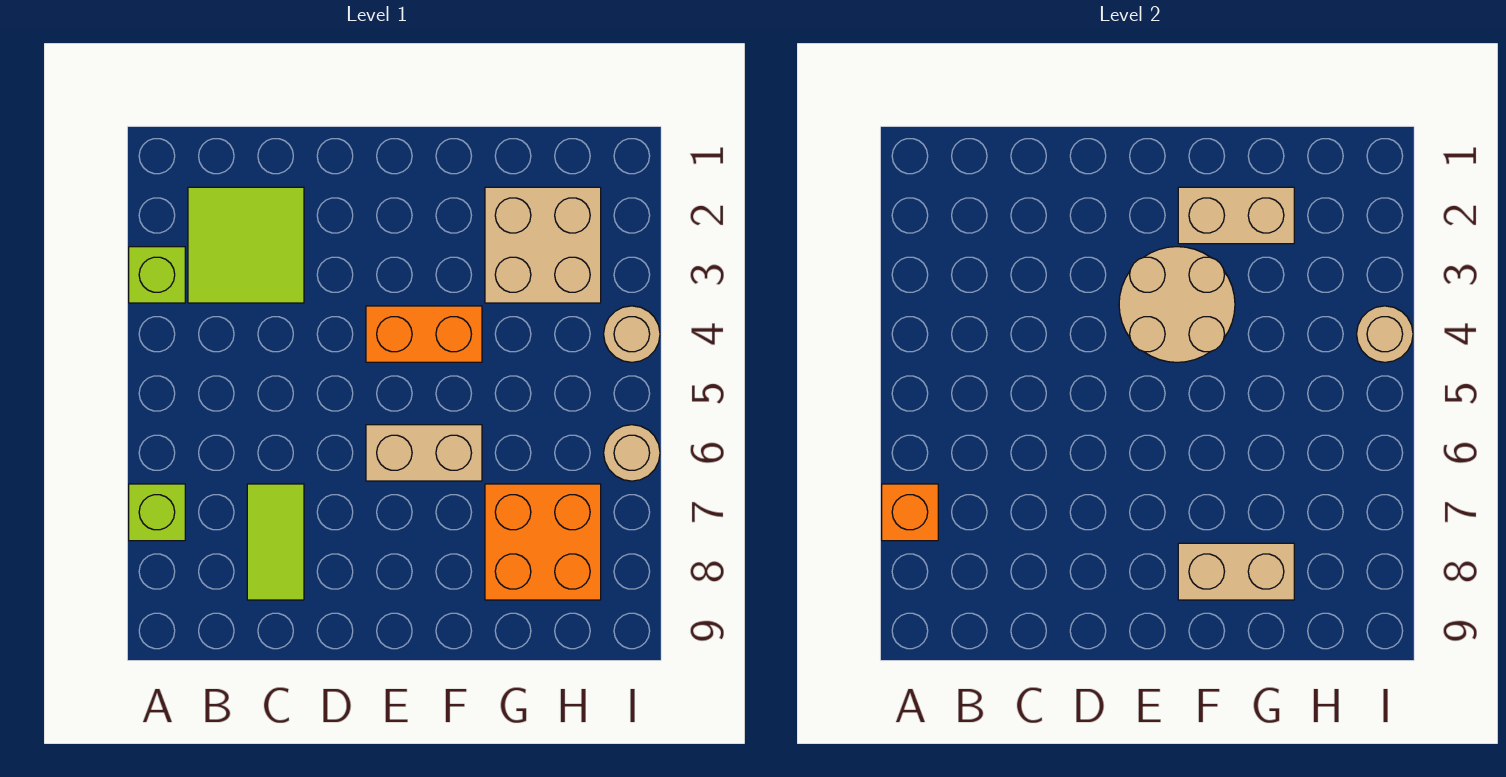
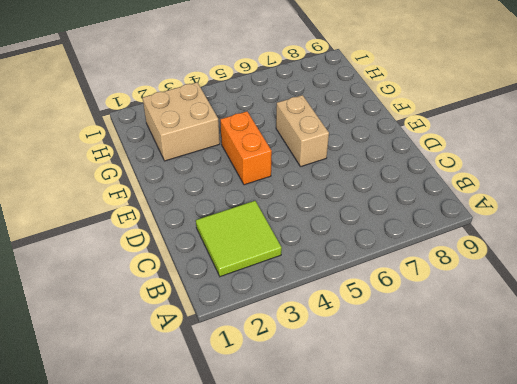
none -> lime brick A3 level 1
none -> lime brick A7 level 1
none -> lime tile C7:C8 level 1

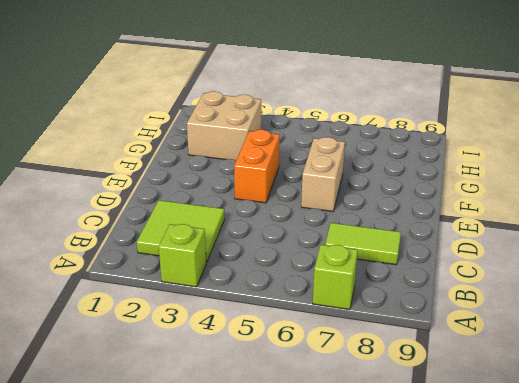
none -> orange brick G7:H8 level 1
none -> tan round brick I4 level 1
none -> tan round brick I6 level 1

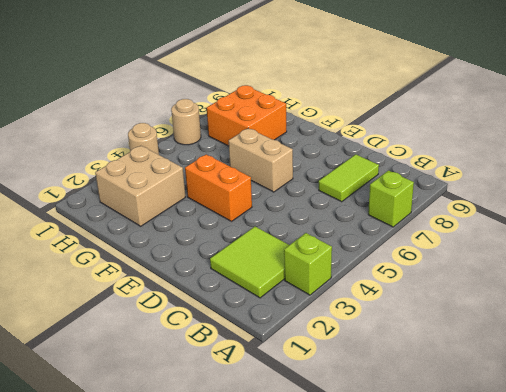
none -> orange brick A7 level 2
none -> tan round brick E3:F4 level 2
none -> tan brick F2:G2 level 2

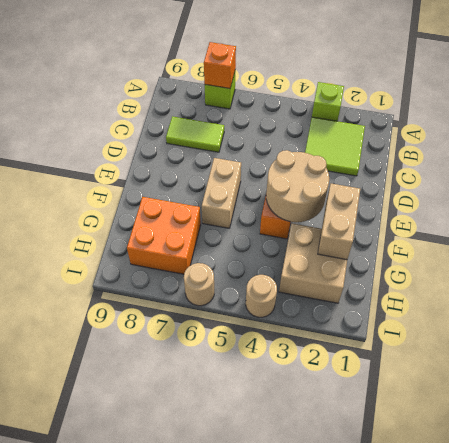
none -> tan brick F8:G8 level 2
none -> tan round brick I4 level 2

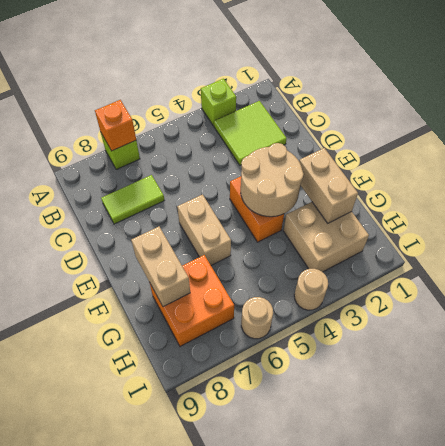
none -> tan round brick I4 level 2

